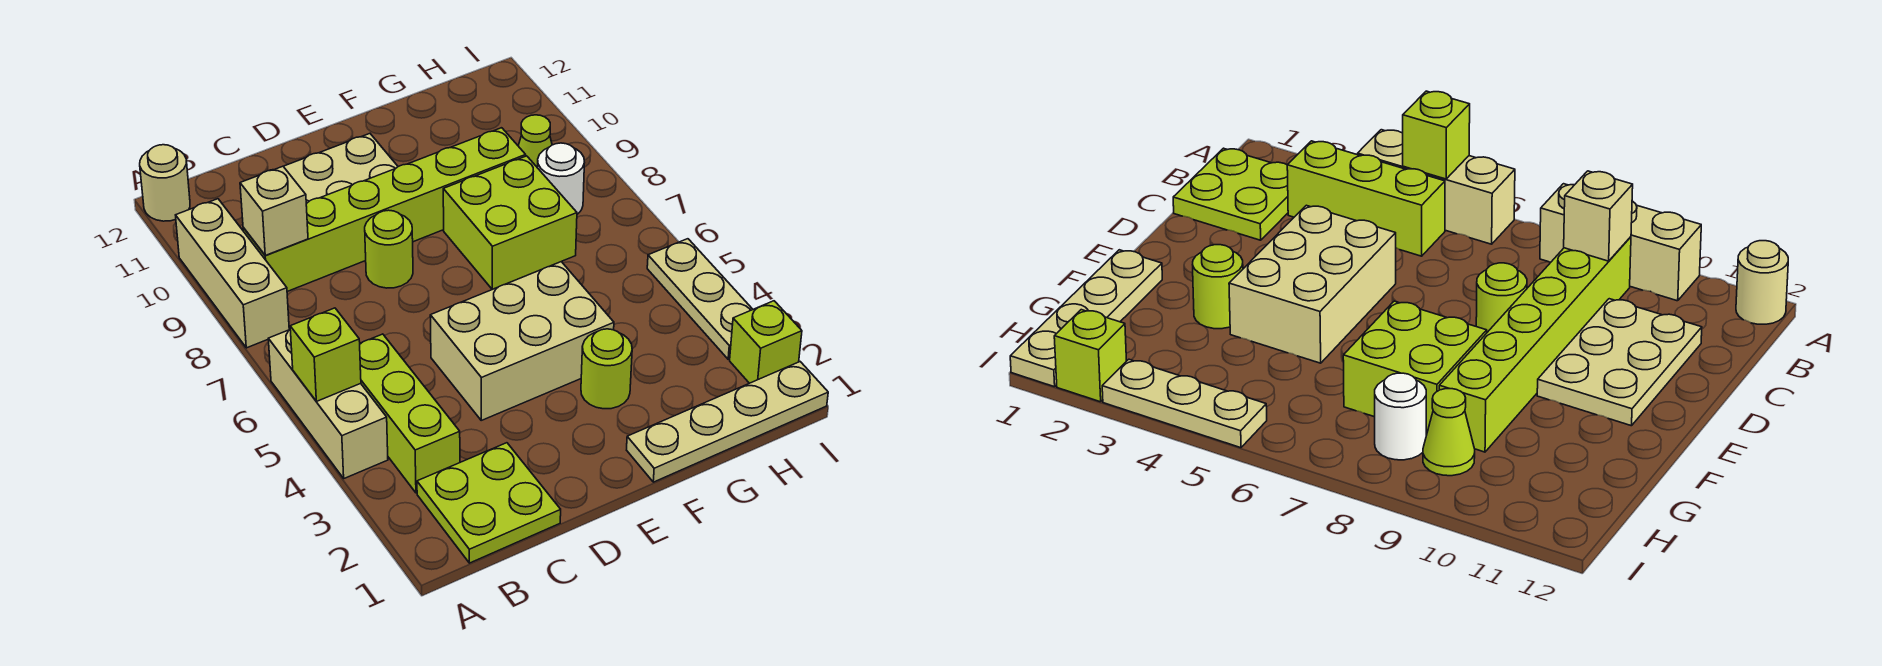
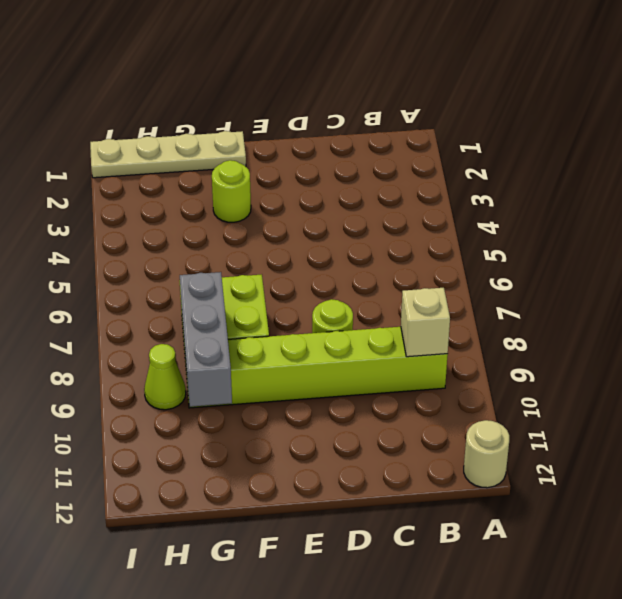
grey brick G8:G10 level 2 -> none
none -> tan brick A4:A6 level 1
none -> tan brick A8:A10 level 1
none -> lime plate B1:C2 level 1

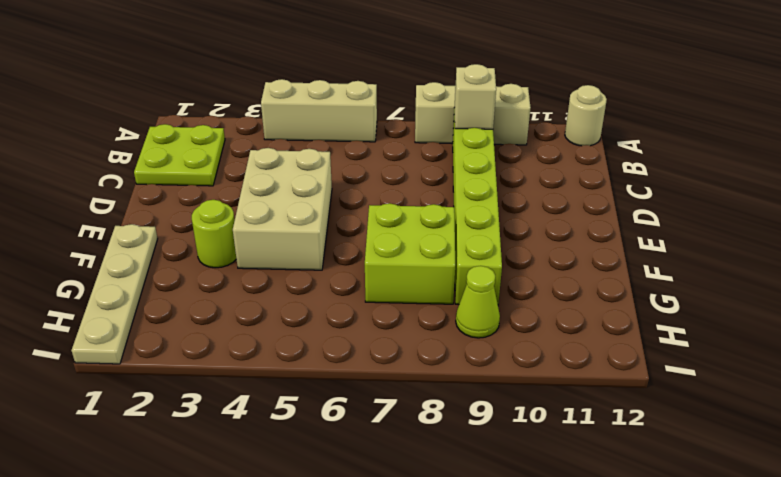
none -> lime brick B3:B5 level 1
none -> tan plate C10:E11 level 1
none -> lime round brick D8 level 1

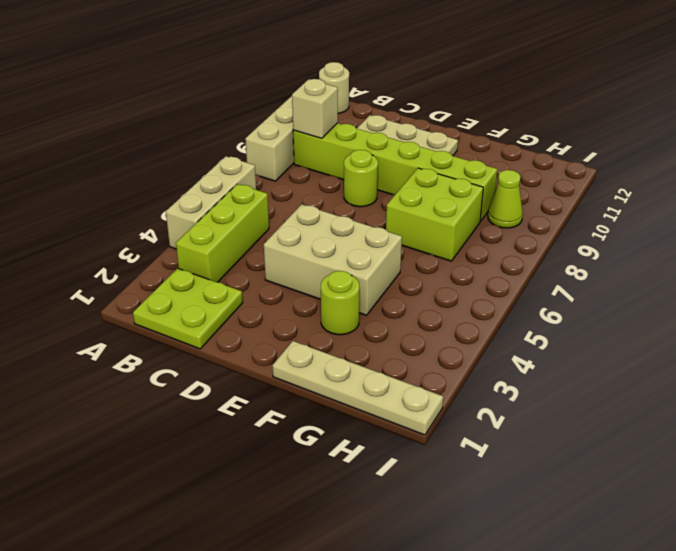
none -> white round brick H8 level 1
none -> lime brick I2 level 1
none -> tan plate I3:I5 level 1

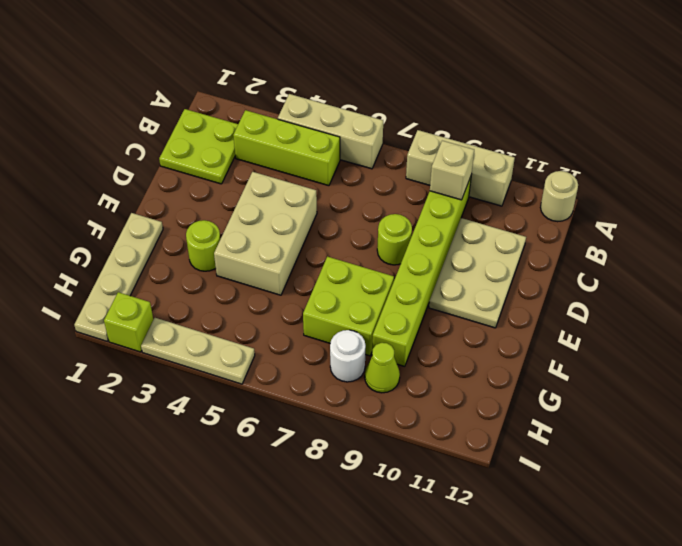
none -> lime brick A5 level 2

